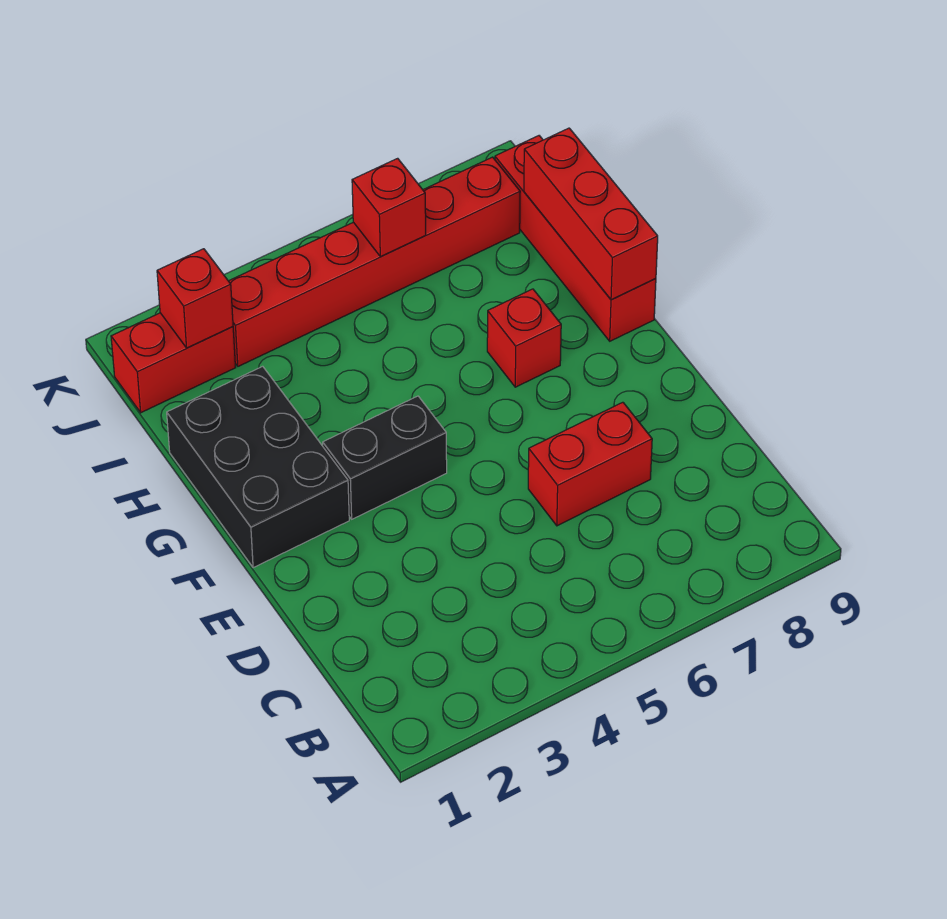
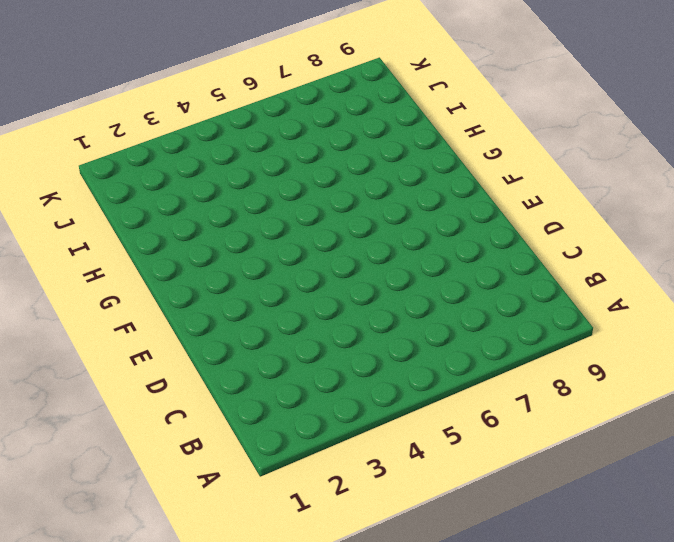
none -> red brick D6:D7 level 1
none -> black brick F1:H2 level 1

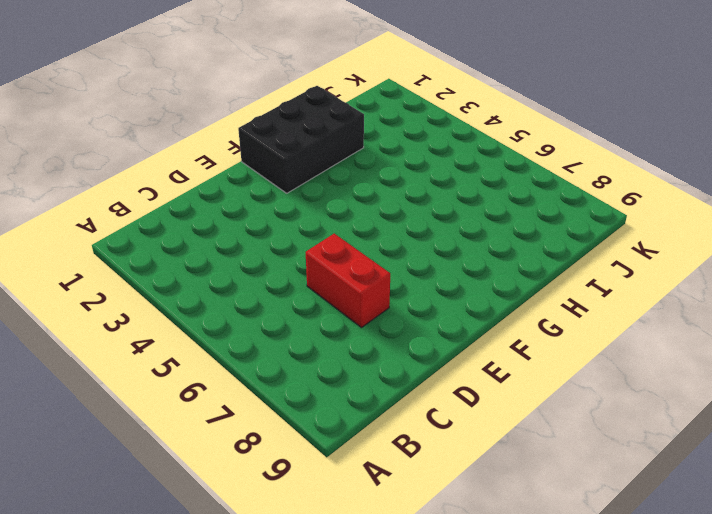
none -> black brick F3:F4 level 1
none -> red brick G7 level 1

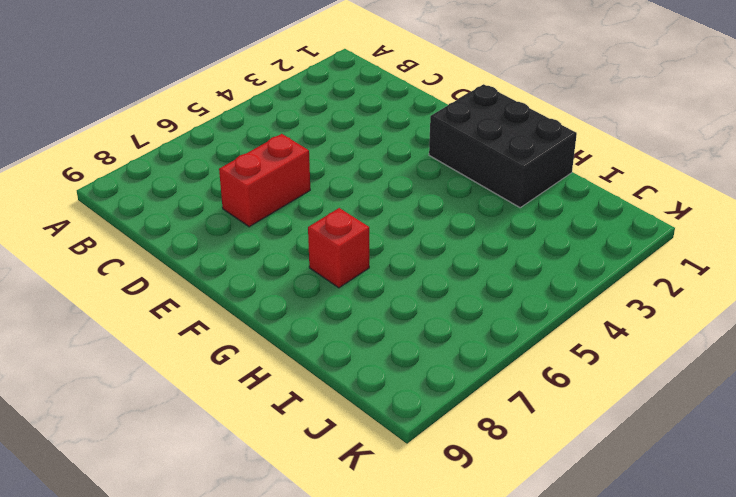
none -> black brick F3:F4 level 1
none -> red brick G9:J9 level 1

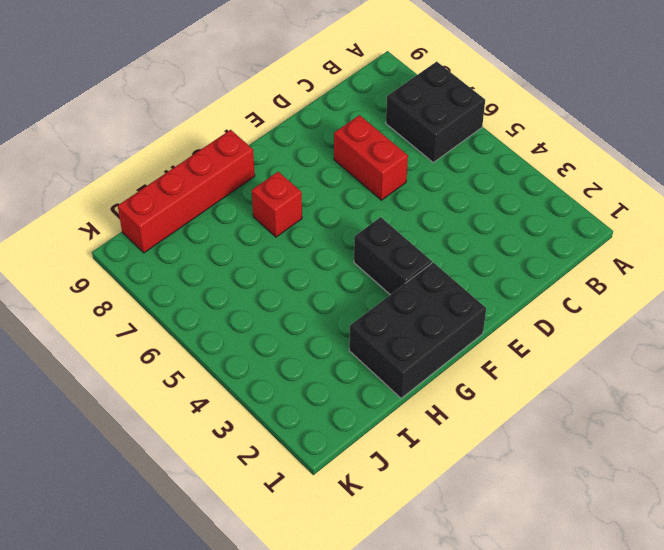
black brick A6:B7 level 1 -> none
none -> red brick J1:J2 level 1
none -> red brick J3:J8 level 1

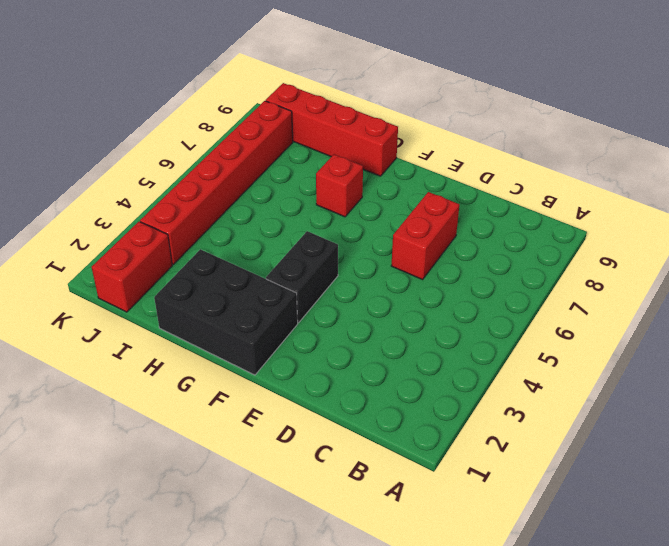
none -> red brick G9:I9 level 2
none -> red brick J2 level 2

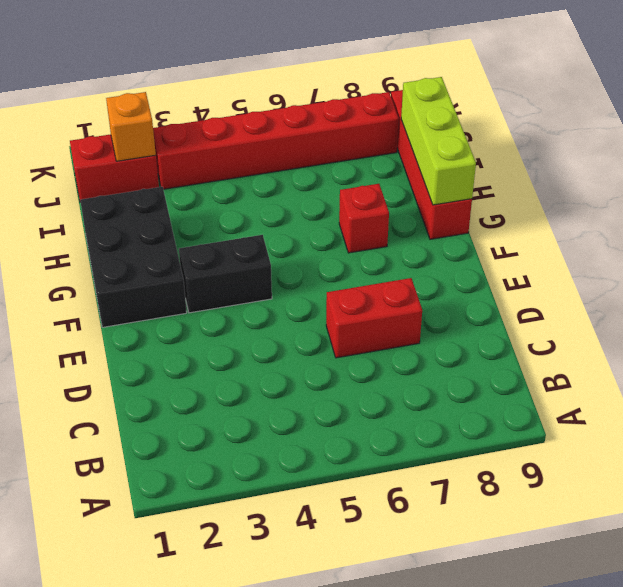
lime brick G9:I9 level 2 -> red brick G9:I9 level 2
orange brick J2 level 2 -> red brick J2 level 2
none -> red brick J6 level 2

